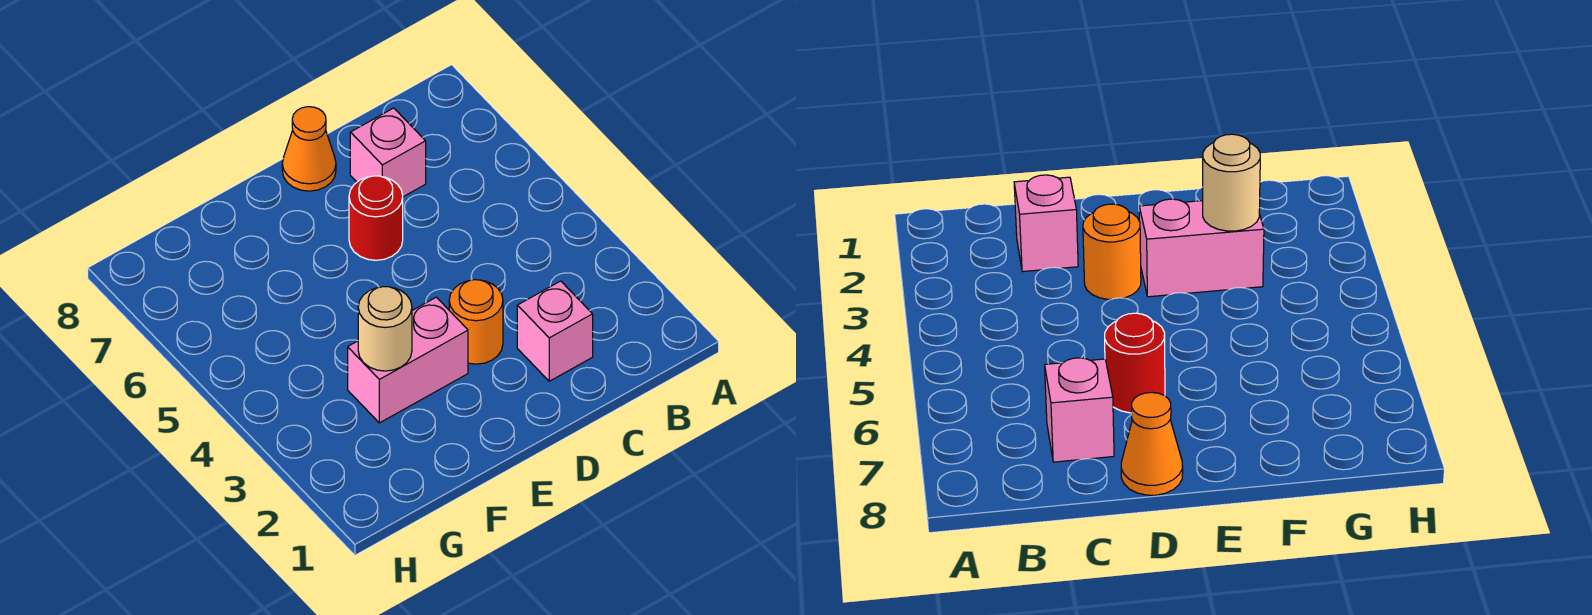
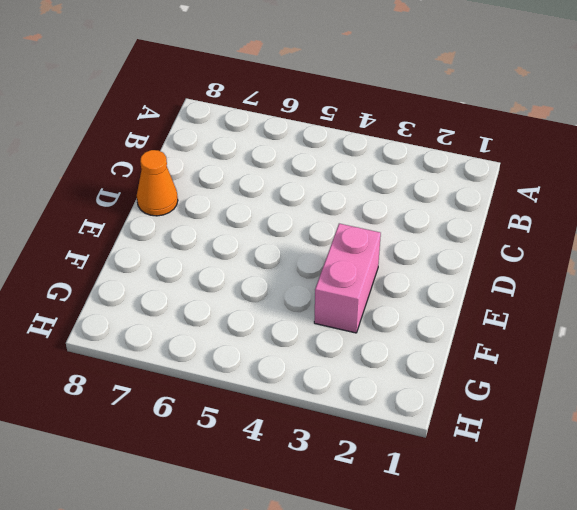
none -> pink brick C2 level 1
none -> pink brick C7 level 1

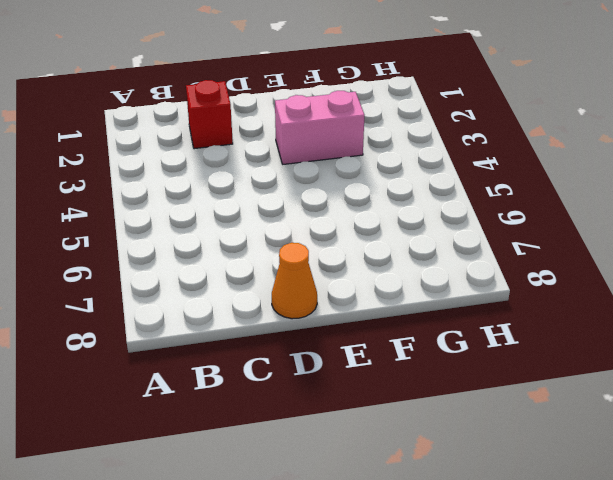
red brick C2 level 1 -> pink brick C2 level 1
none -> pink brick C7 level 1
none -> orange round brick D3 level 1

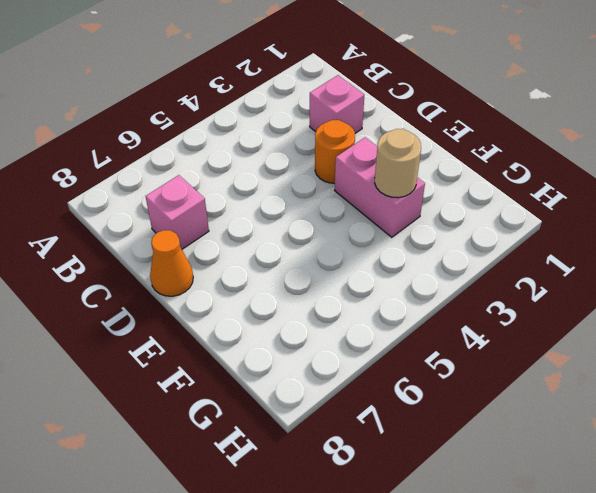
none -> red round brick D6 level 1

